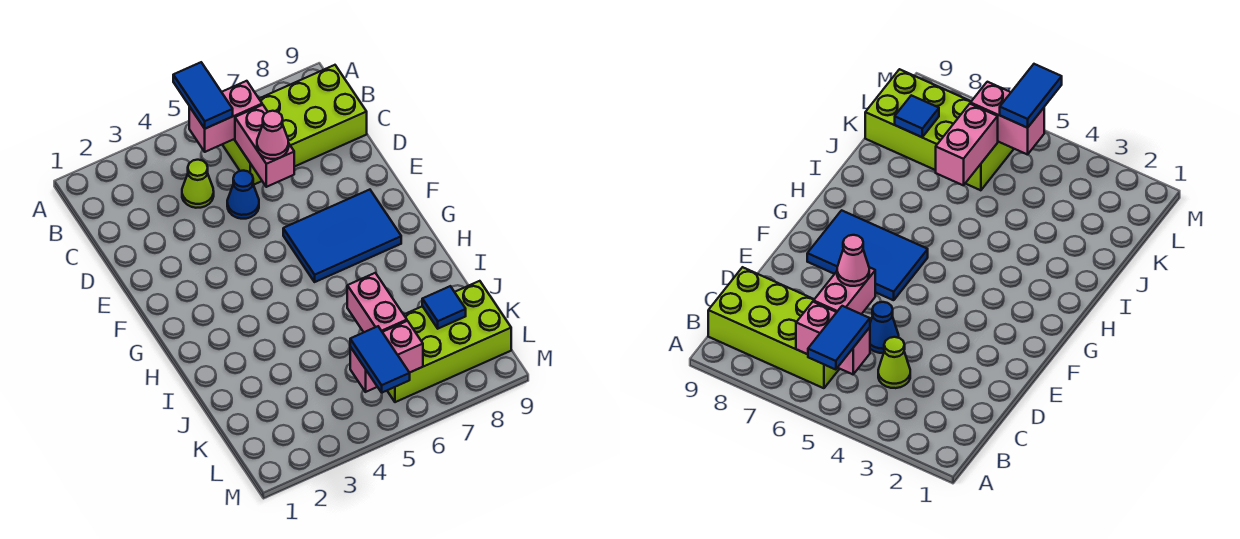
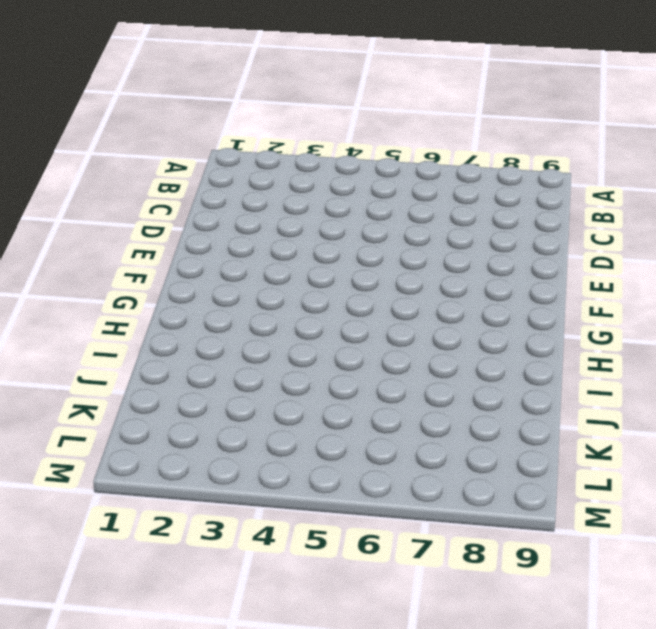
none -> lime brick B6:C9 level 1
none -> lime cone C4 level 1
none -> blue cone D5 level 1

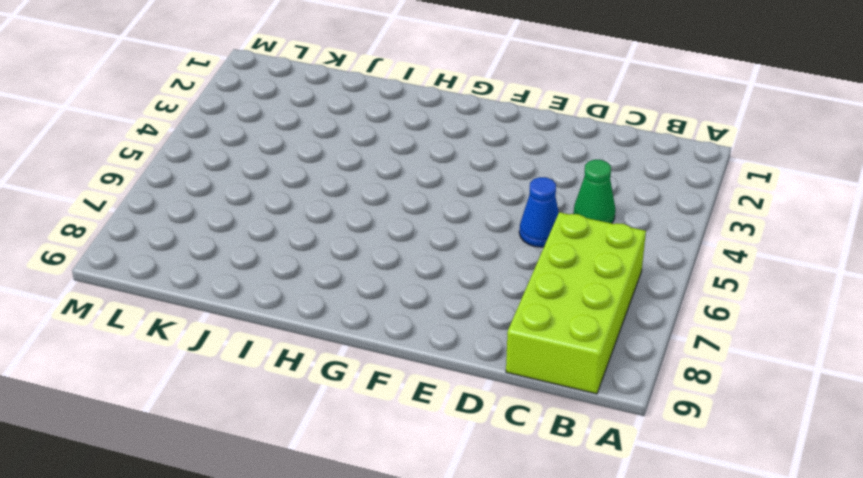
green cone C4 level 1 -> lime cone C4 level 1
none -> blue tile F6:G8 level 1
none -> lime brick K6:L9 level 1
none -> pink brick B5:B6 level 2

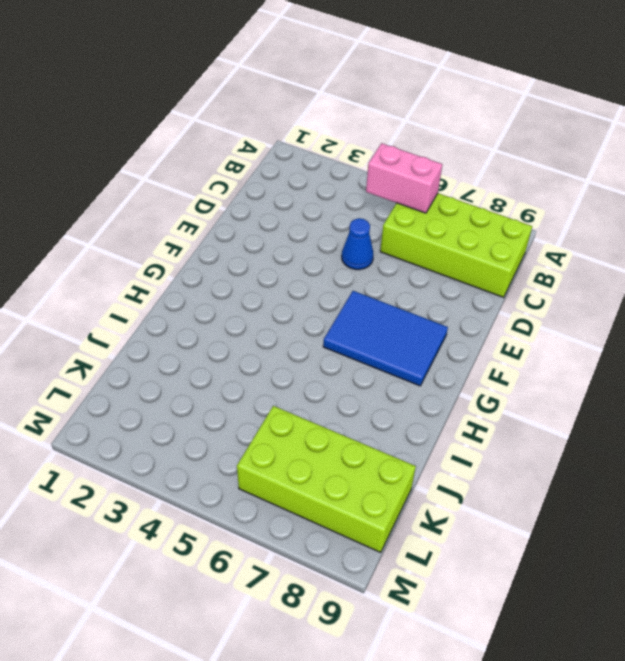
none -> lime cone C4 level 1
none -> pink brick C6:D6 level 2
none -> pink brick J6:K6 level 2

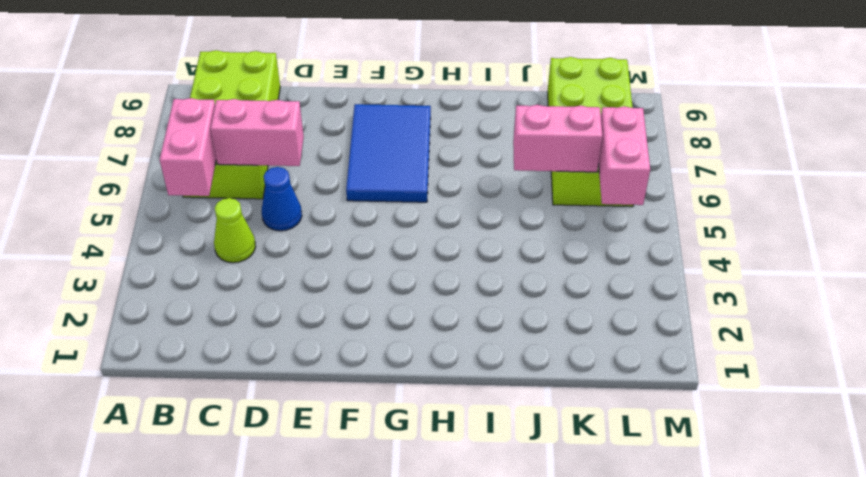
none -> blue tile K8 level 2
none -> blue tile A5:B5 level 3
none -> pink cone D6 level 3

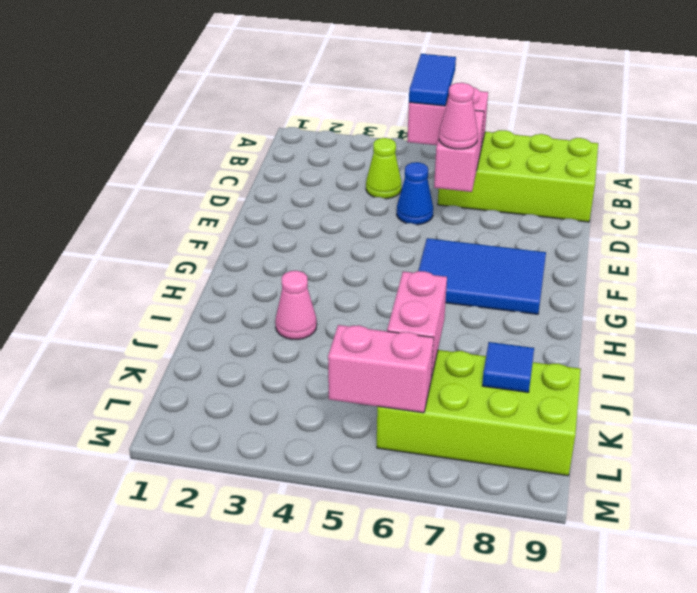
pink cone I3 level 1 -> none
none -> blue tile L5:M5 level 3

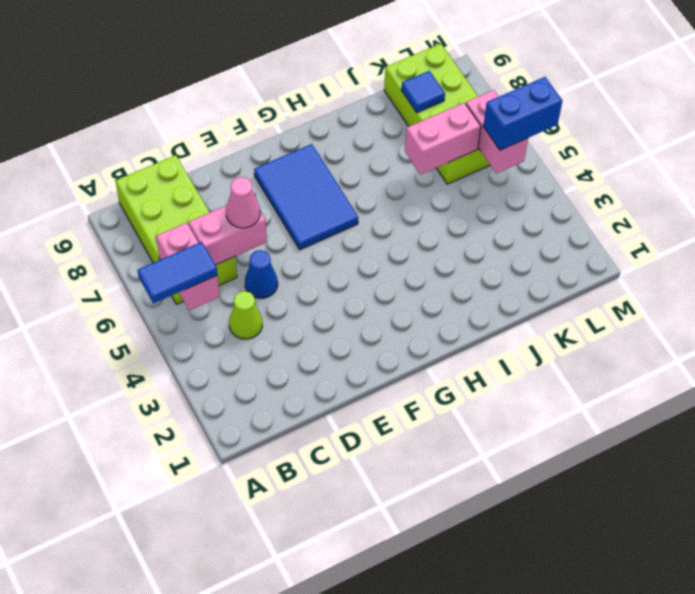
blue brick L5:M5 level 3 -> blue tile L5:M5 level 3

